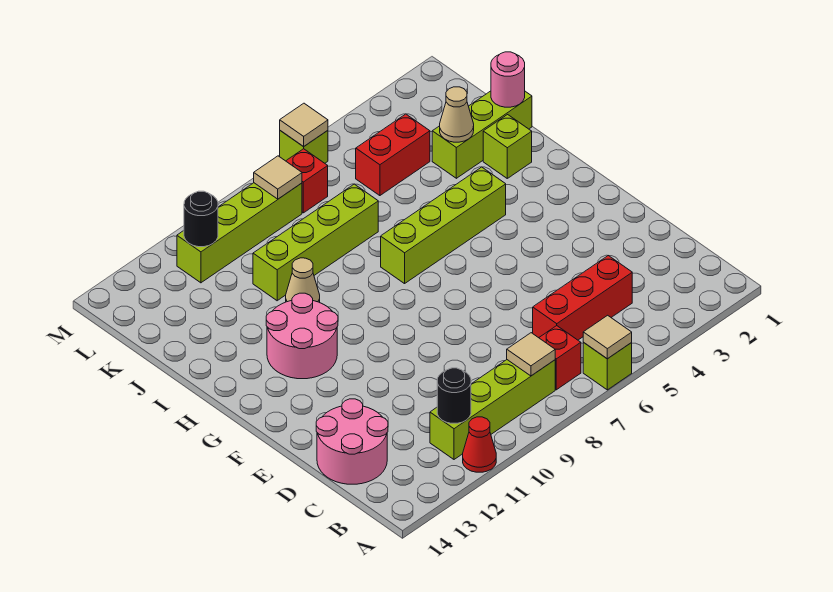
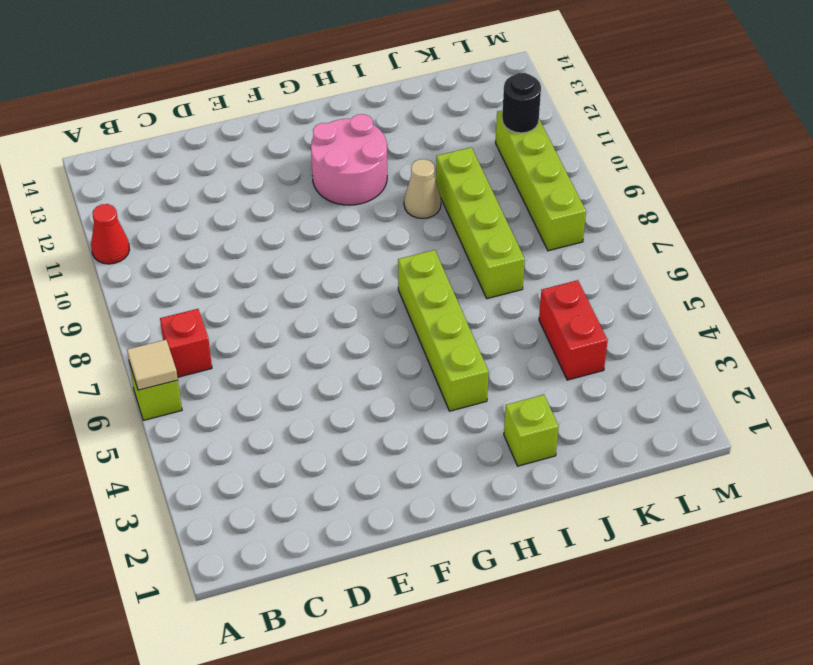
none -> lime brick B8:B11 level 1
none -> red brick C4:C6 level 1
none -> pink round brick C13:D14 level 1

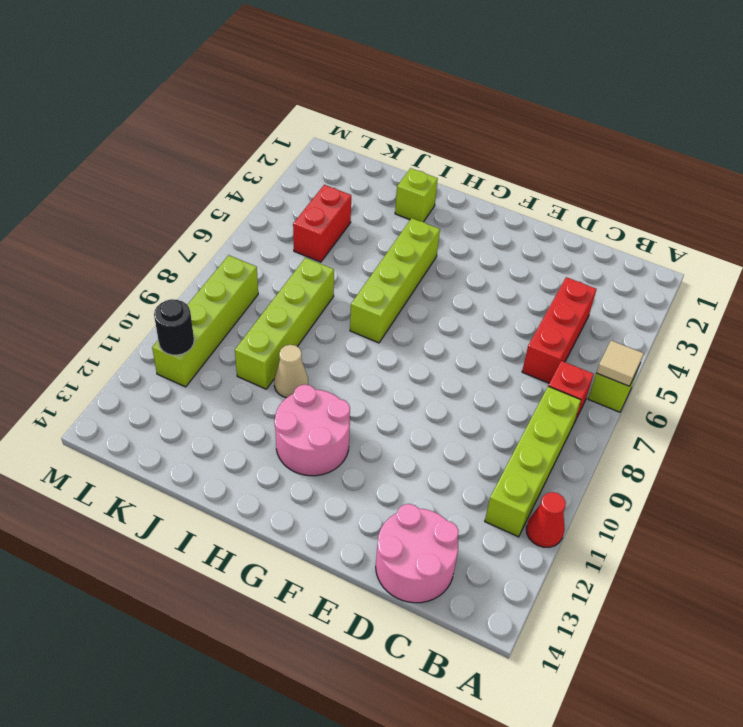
none -> lime brick J1:J3 level 1
none -> red brick L7 level 1
none -> lime brick M6 level 1

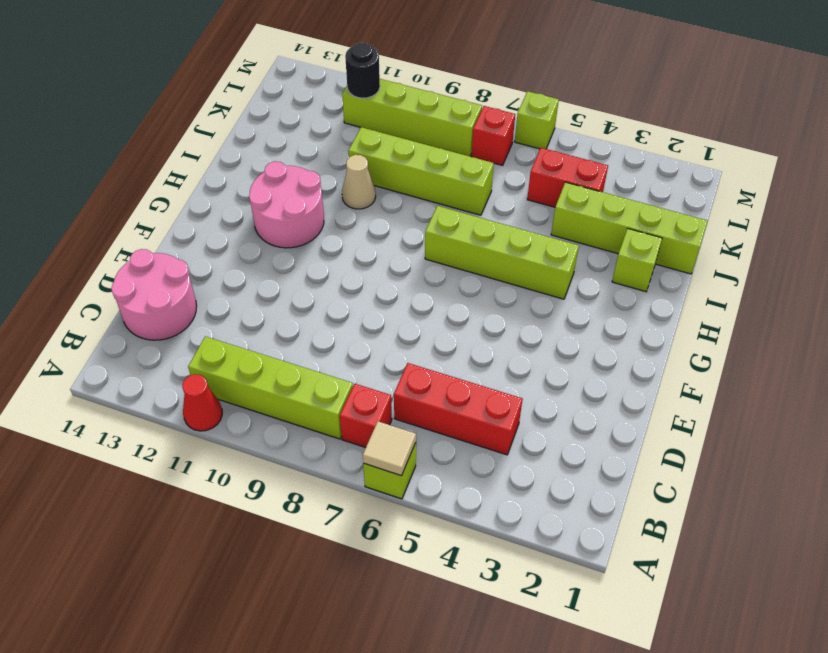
lime brick J1:J4 level 1 -> lime brick J1:J3 level 1
none -> tan tile B8 level 2
none -> black round brick B11 level 2
none -> pink round brick J1 level 2

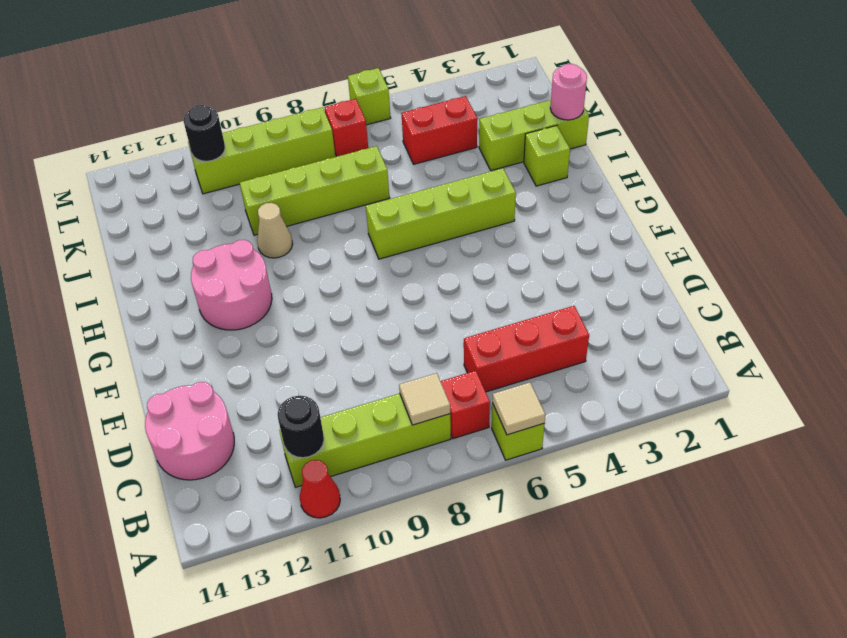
none -> tan cone J3 level 2
none -> tan tile L8 level 2
none -> tan tile M6 level 2

